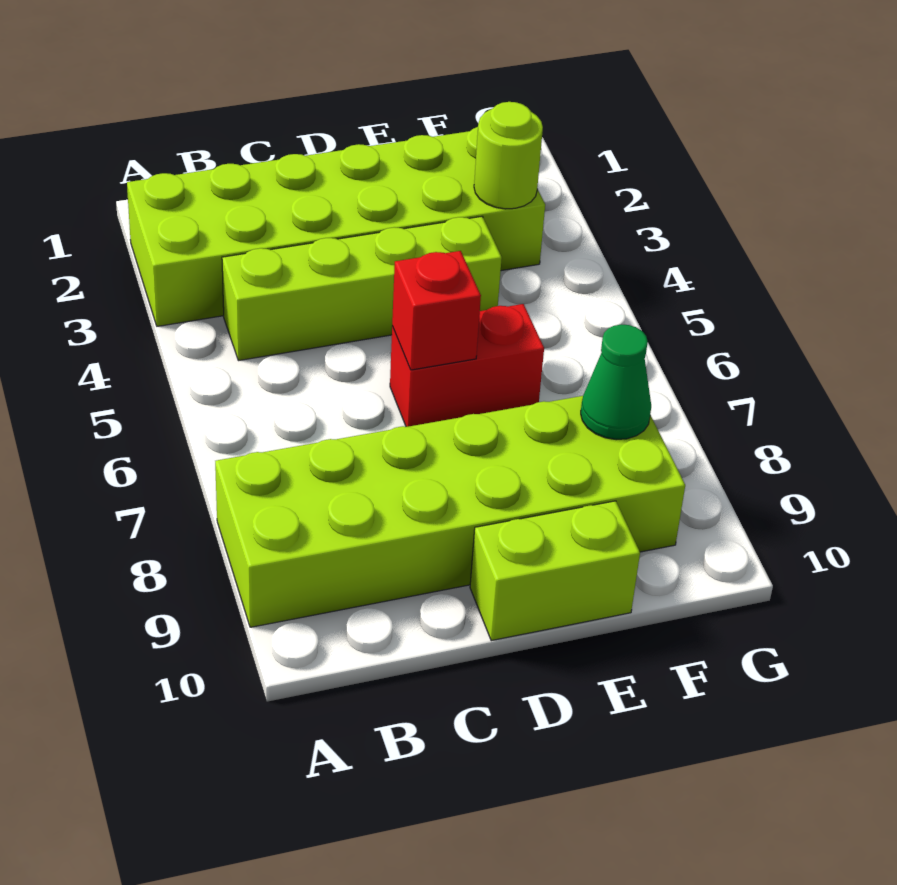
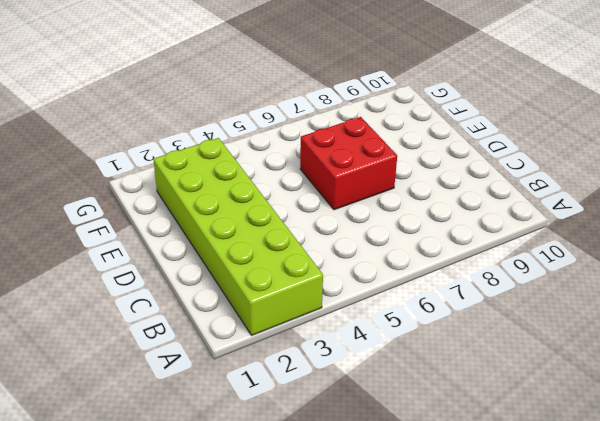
red brick D6:E7 level 1 -> red brick D6:E6 level 1
none -> lime brick A8:F9 level 1
none -> lime brick B4:E4 level 1

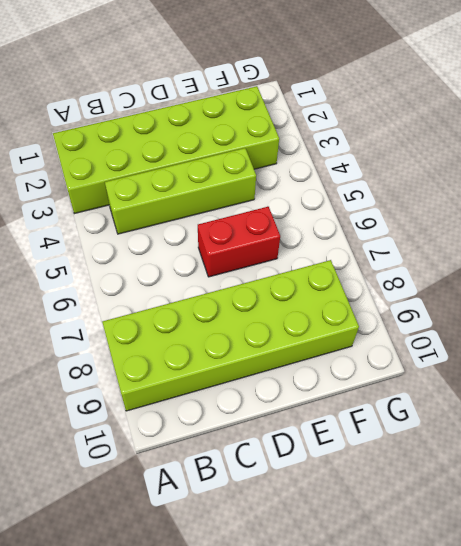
none -> lime brick D10:E10 level 1
none -> red brick D6 level 2

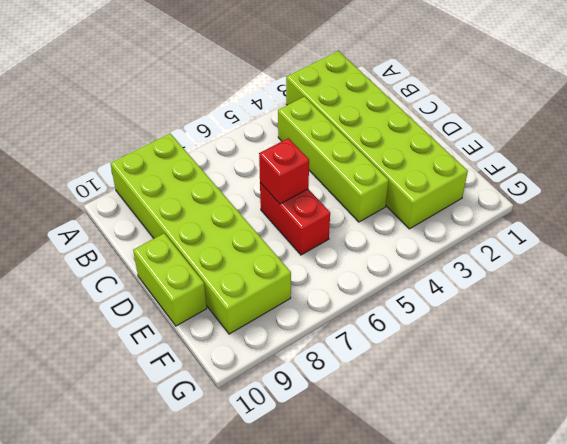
none -> lime round brick F3 level 2
none -> green cone F8 level 2

